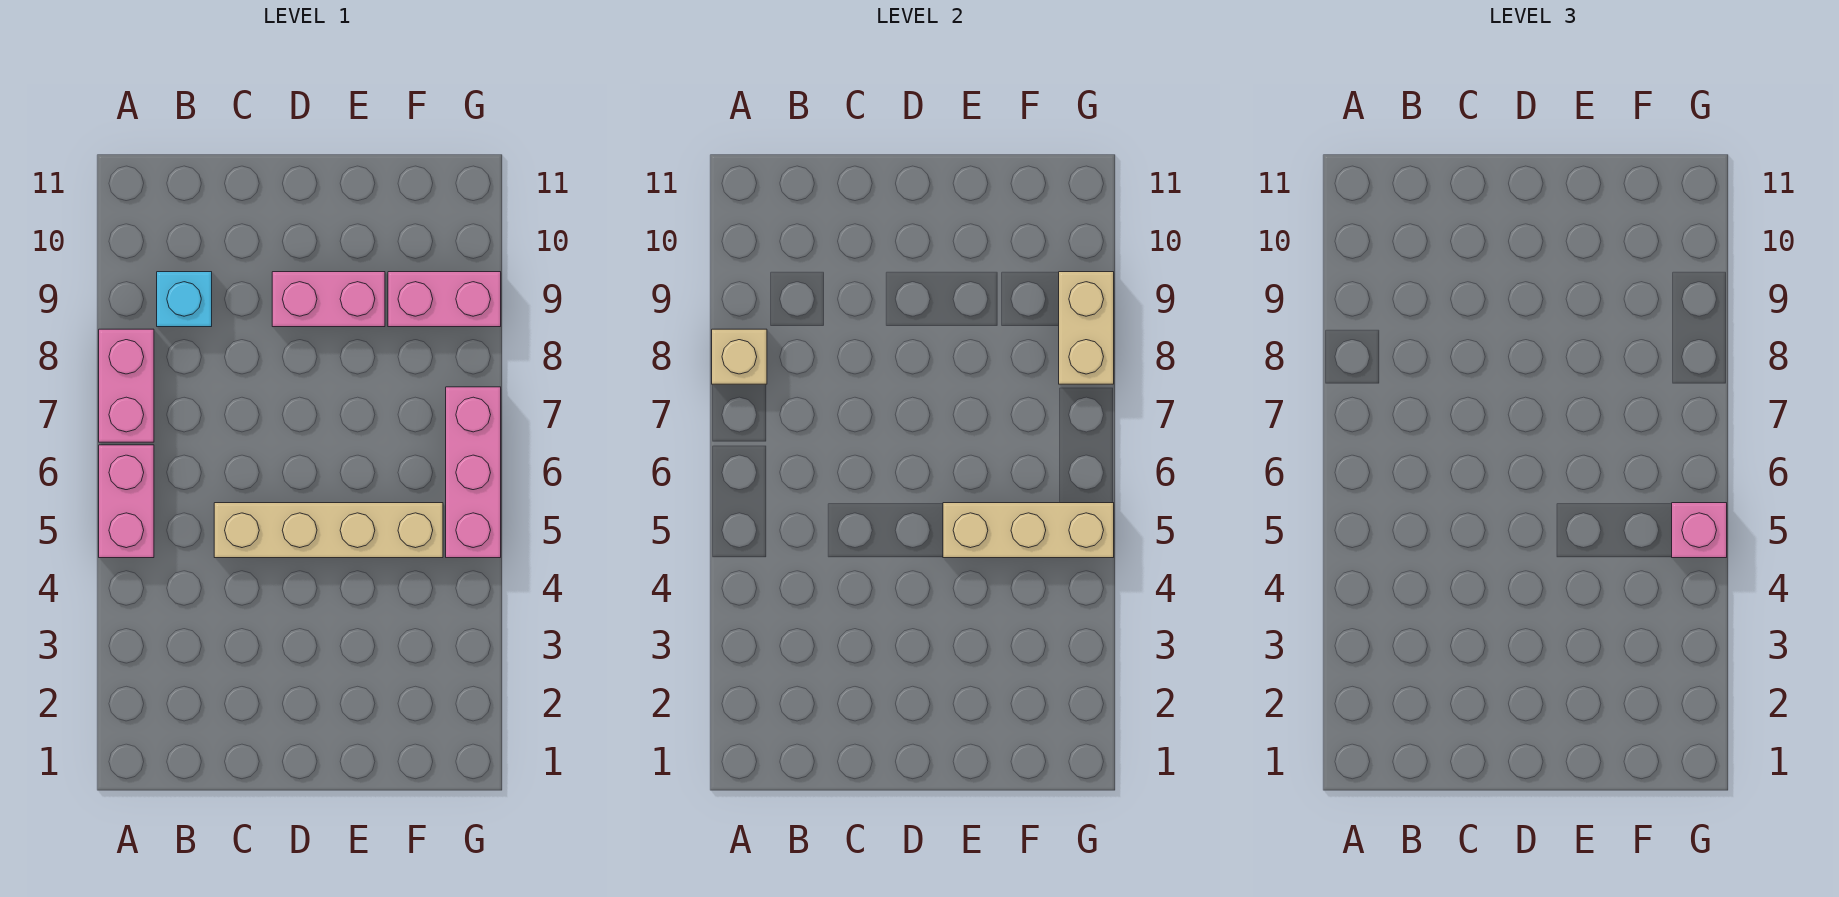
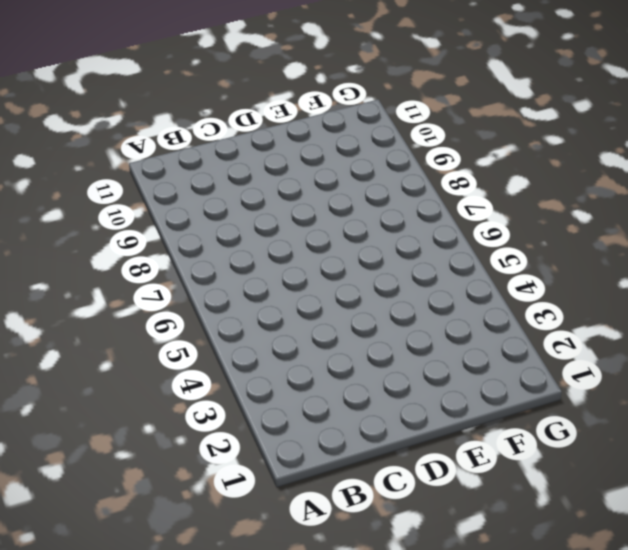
none -> pink brick A5:A6 level 1
none -> pink brick A7:A8 level 1

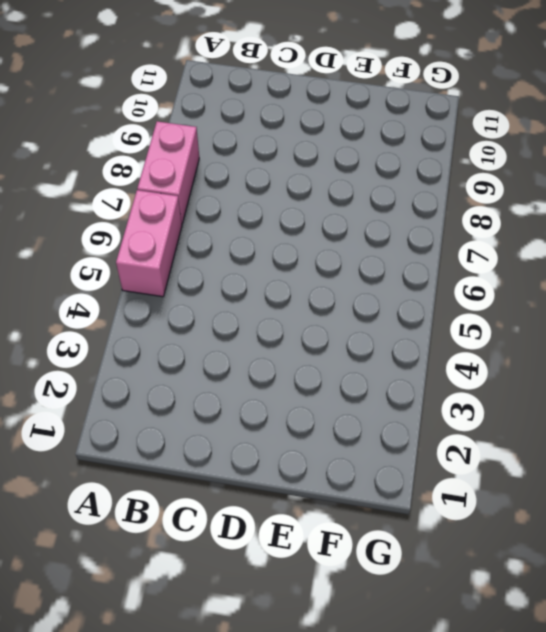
none -> cyan brick B9 level 1
none -> tan brick C5:F5 level 1

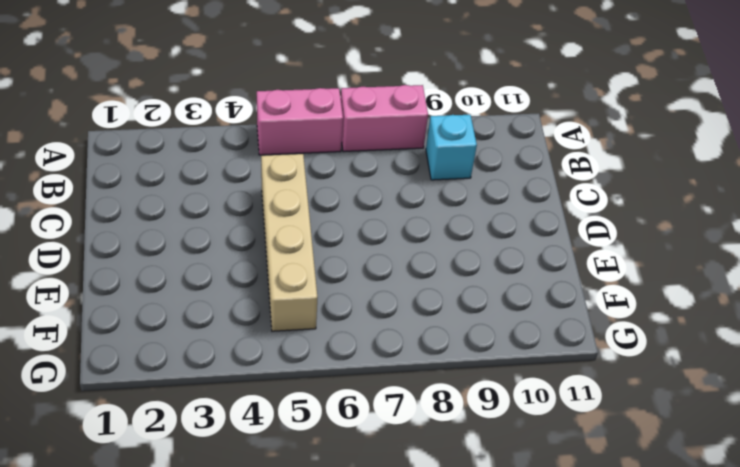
none -> pink brick D9:E9 level 1
none -> pink brick F9:G9 level 1

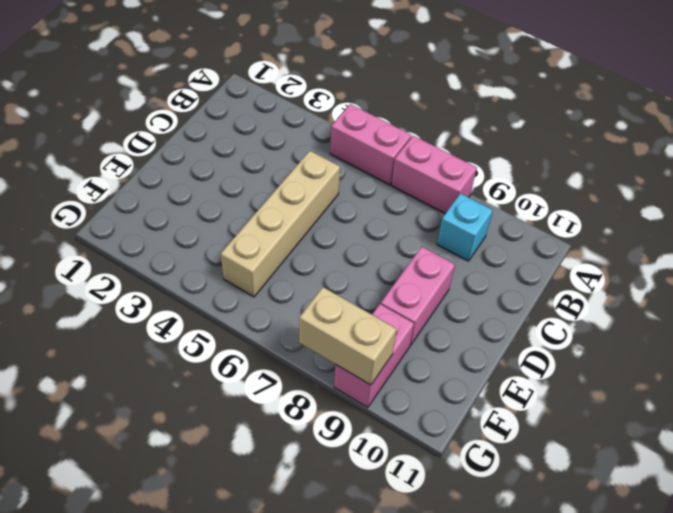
none -> pink brick G5:G7 level 1
none -> tan brick A8 level 2

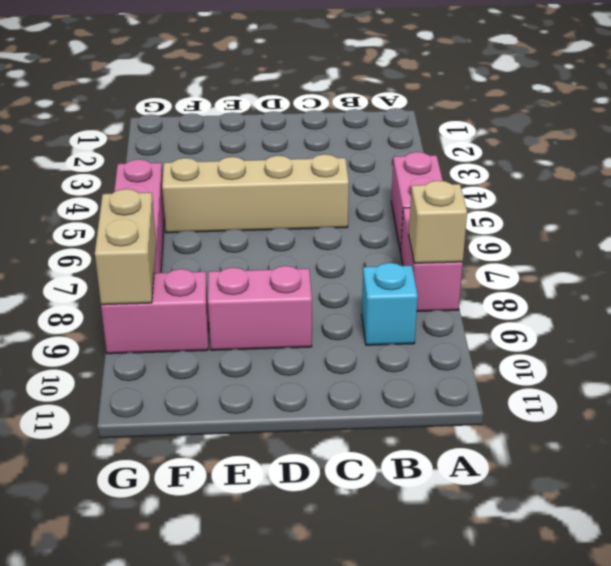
none -> tan brick E5:G5 level 2
none -> pink brick G5 level 3

